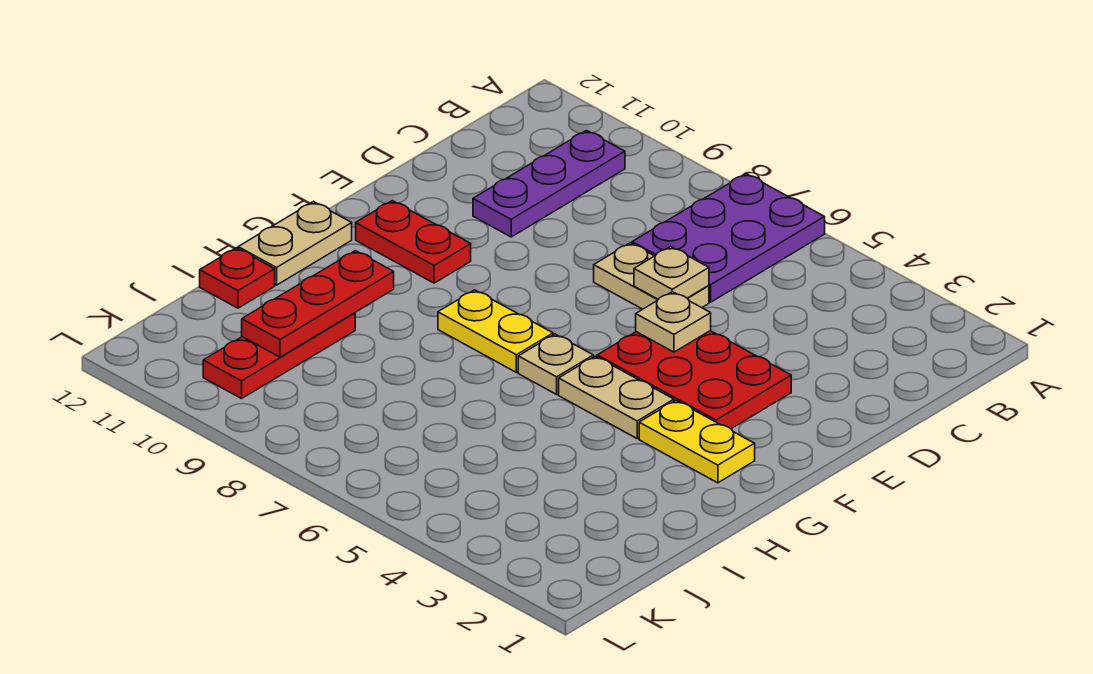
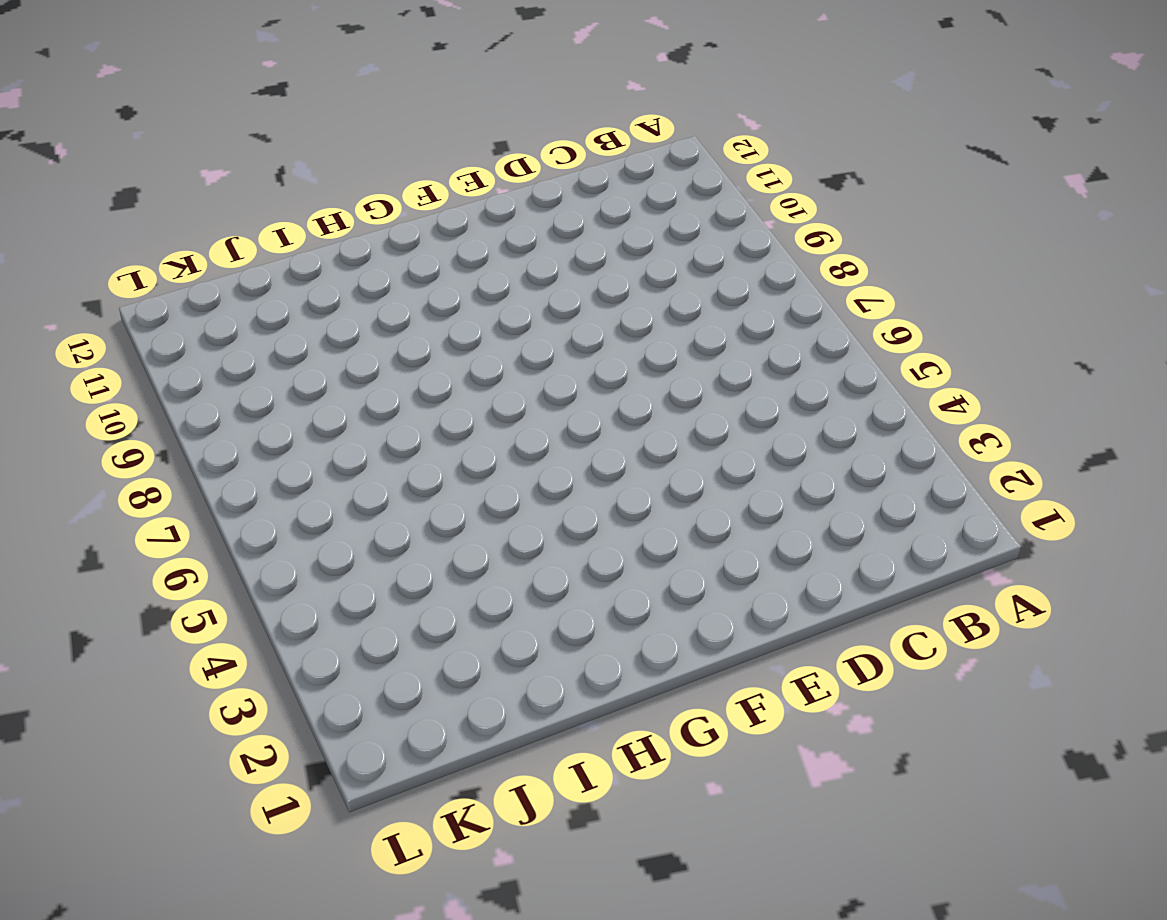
none -> purple plate A6:C7 level 1
none -> purple plate B10:D10 level 1
none -> tan plate D6:D7 level 1

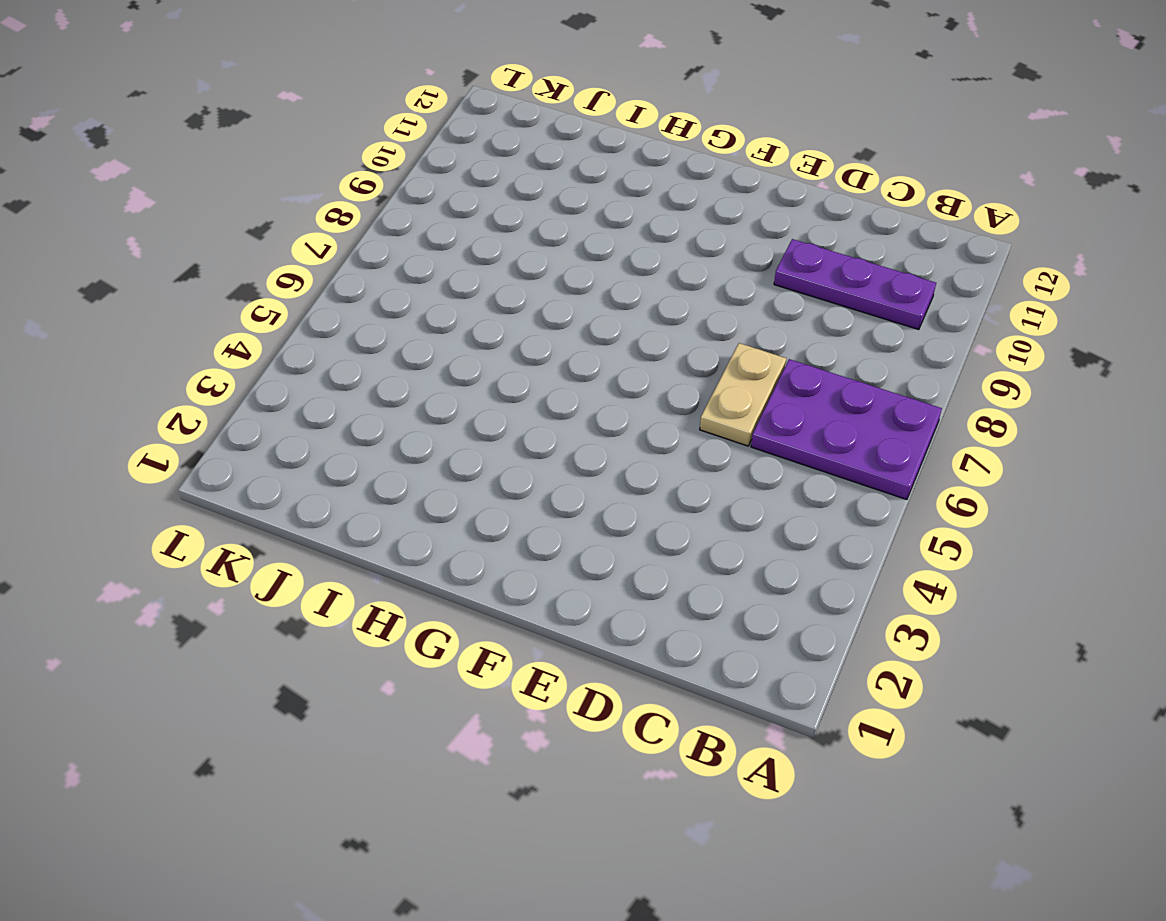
none -> red plate E3:F5 level 1
none -> red plate F10:F11 level 1
none -> yellow plate G2:G3 level 1

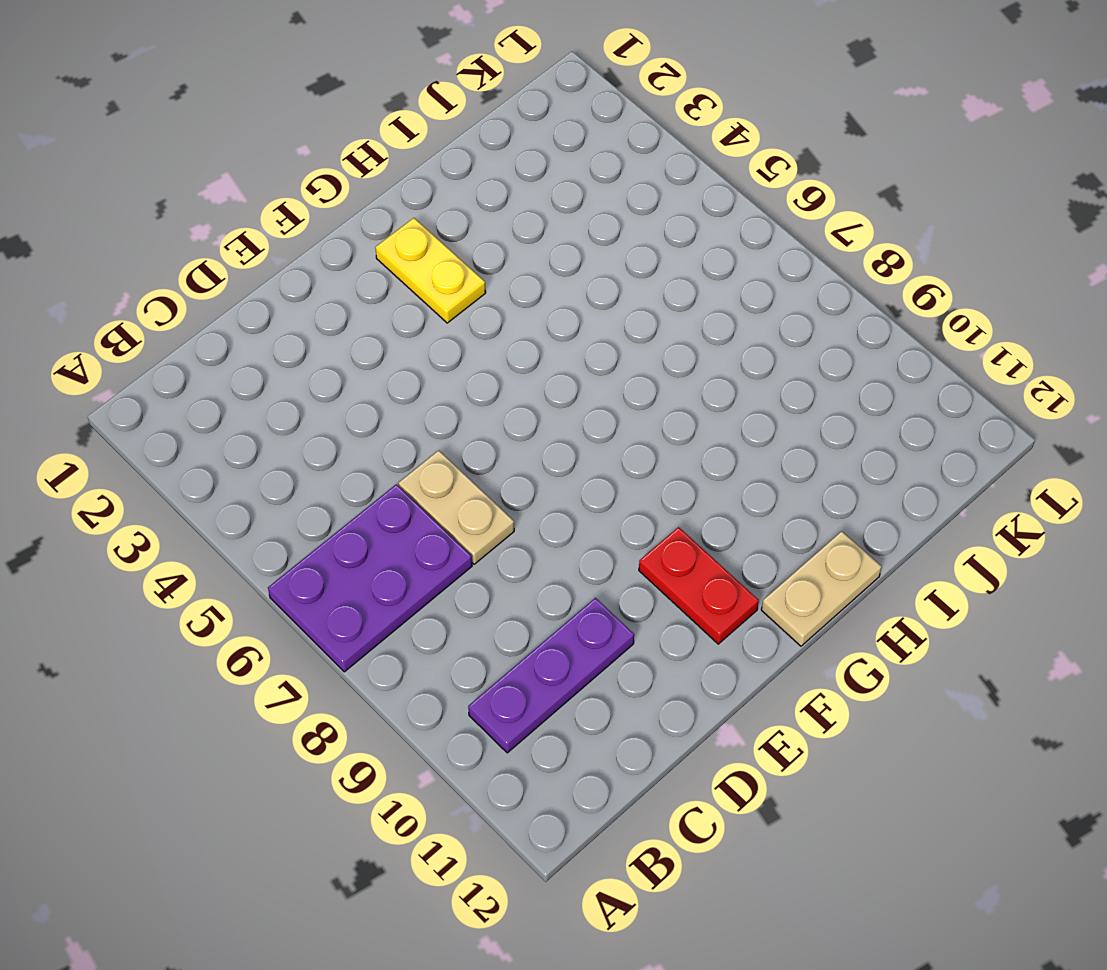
none -> red plate E3:F5 level 1
none -> tan plate G4:G5 level 1
none -> tan plate G6 level 1

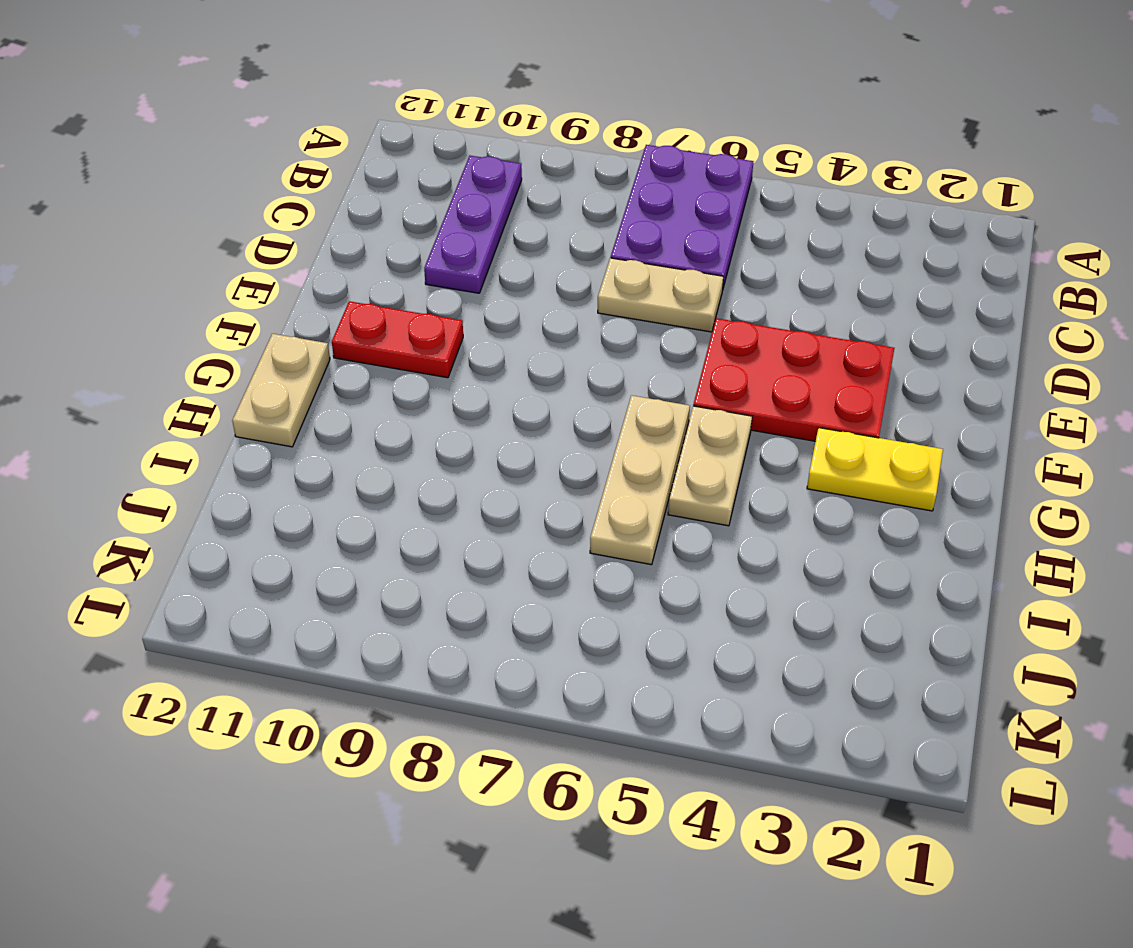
tan plate G5:H5 level 1 -> tan plate G4:G5 level 1
tan plate G6:I6 level 1 -> tan plate G6 level 1
none -> yellow plate G7:G8 level 1
none -> red plate I10:K10 level 1
none -> red plate I12 level 1

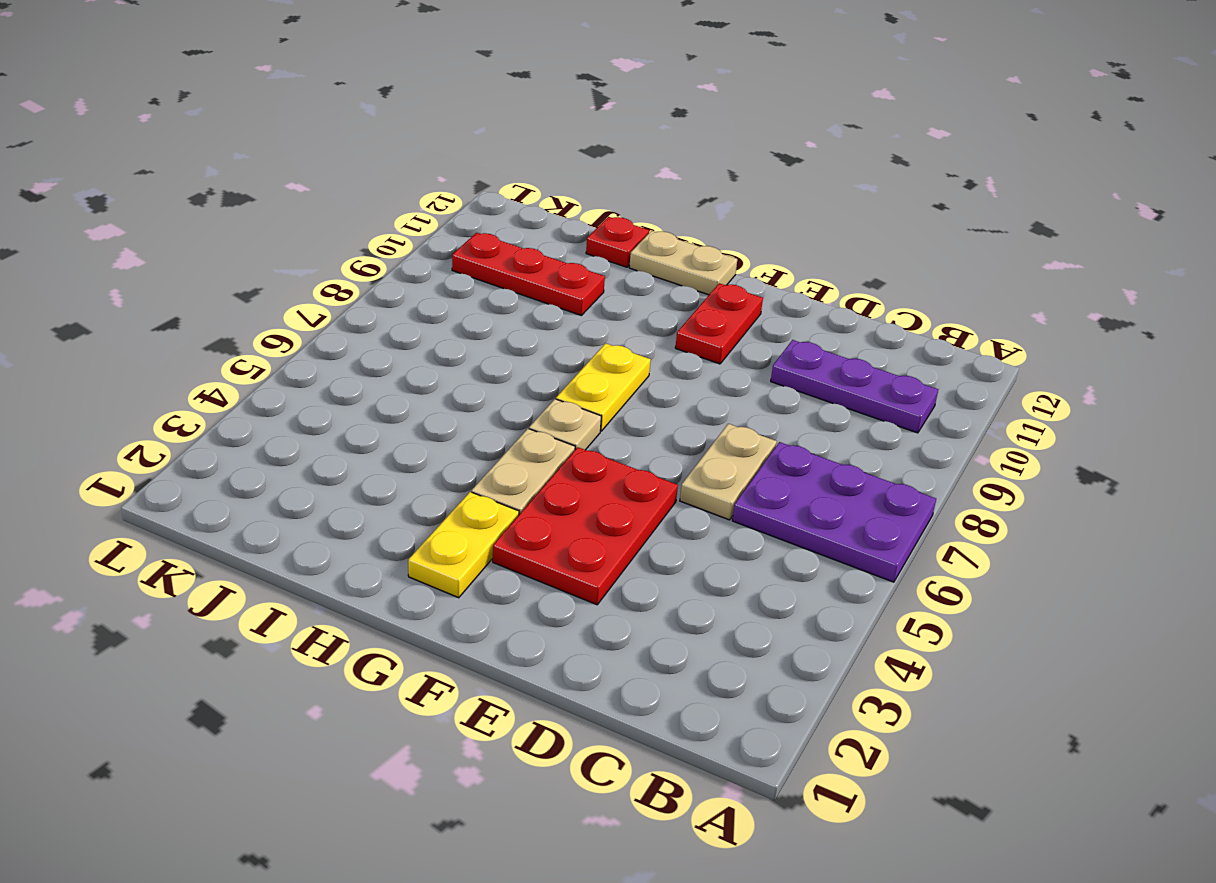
none -> tan plate D6 level 2
none -> tan plate E5 level 2
none -> red plate H10:J10 level 2

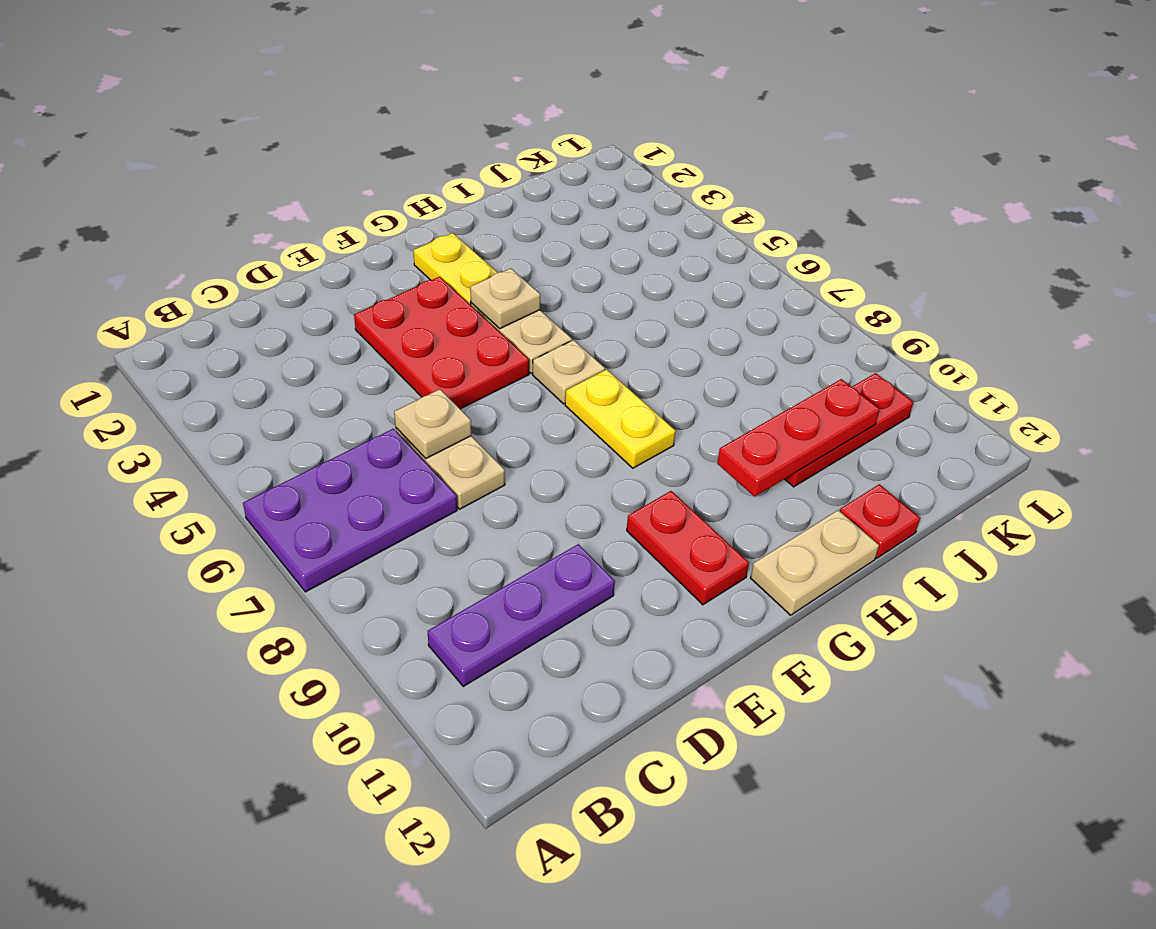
tan plate G4 level 2 -> tan plate E5 level 2

